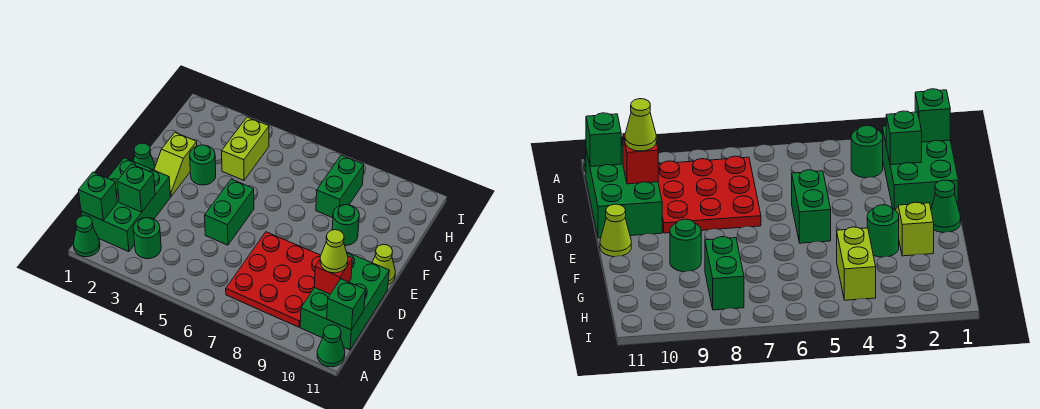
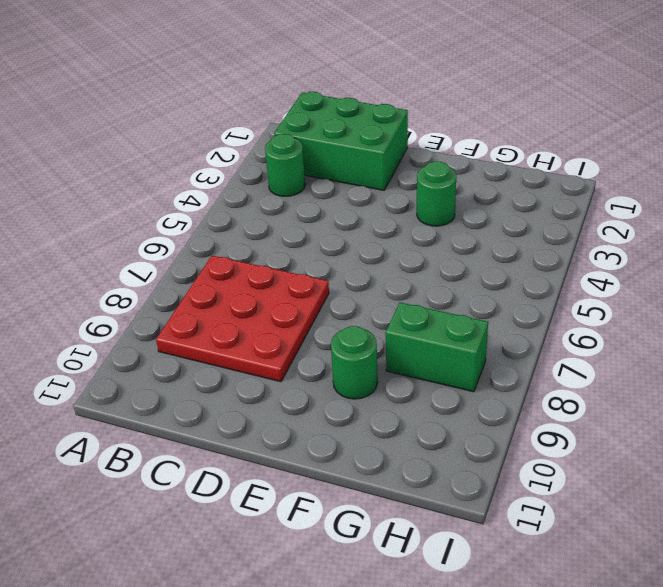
none -> green cone A1 level 1
none -> green cone A11 level 1
none -> green brick B10:D11 level 1

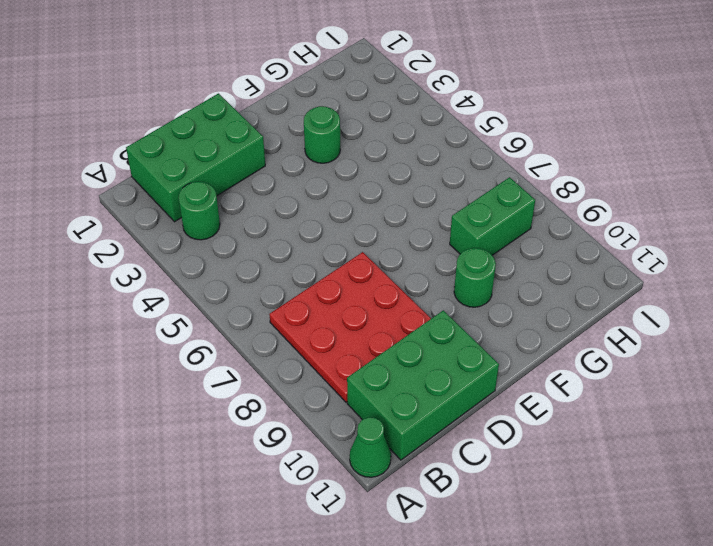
none -> green cone A1 level 1
none -> green brick D5:E5 level 1
none -> green cone E1 level 1

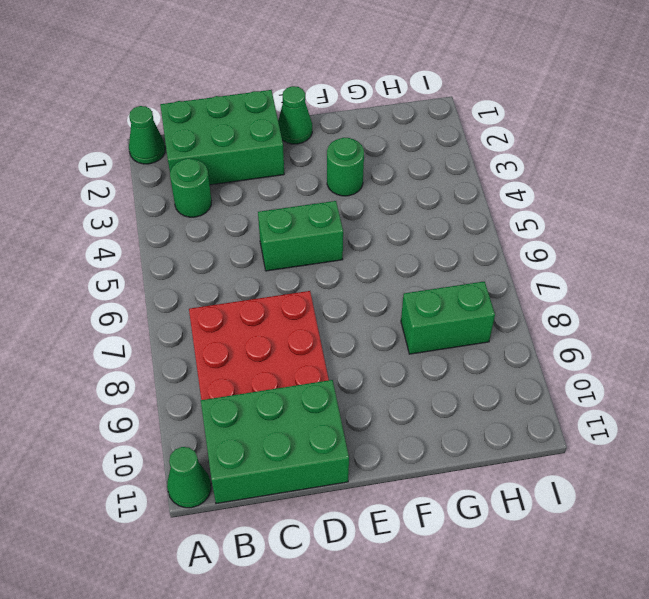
none -> lime slope E2:F2 level 1 top F
none -> lime cone E11 level 1
none -> green round brick F9 level 1

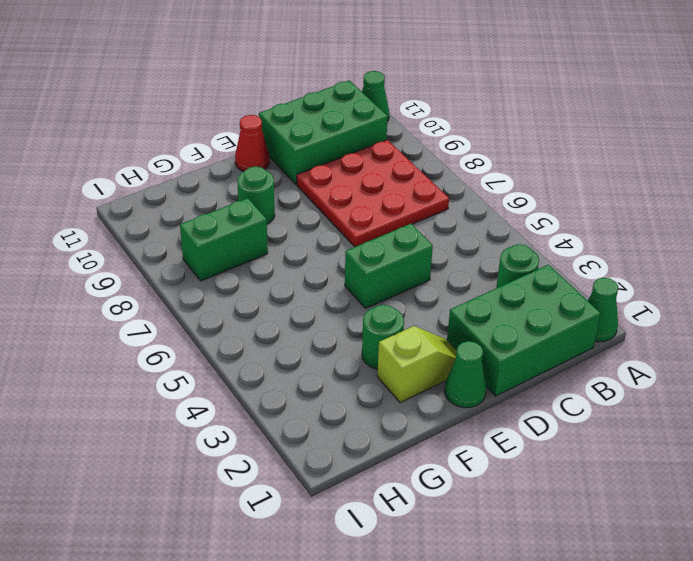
red cone E11 level 1 -> lime cone E11 level 1
none -> lime brick G4:H4 level 1
none -> green brick B1 level 2
none -> green brick B11 level 2

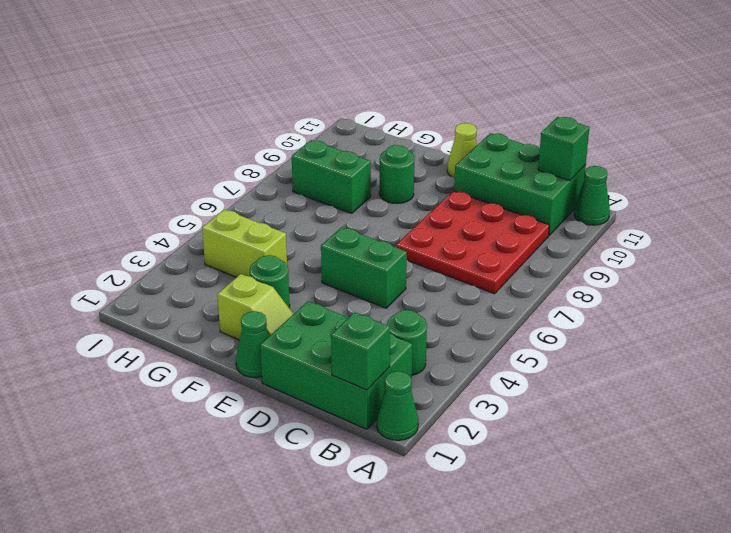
none -> green brick C2 level 2
none -> red brick C10 level 2
none -> lime cone C10 level 3

